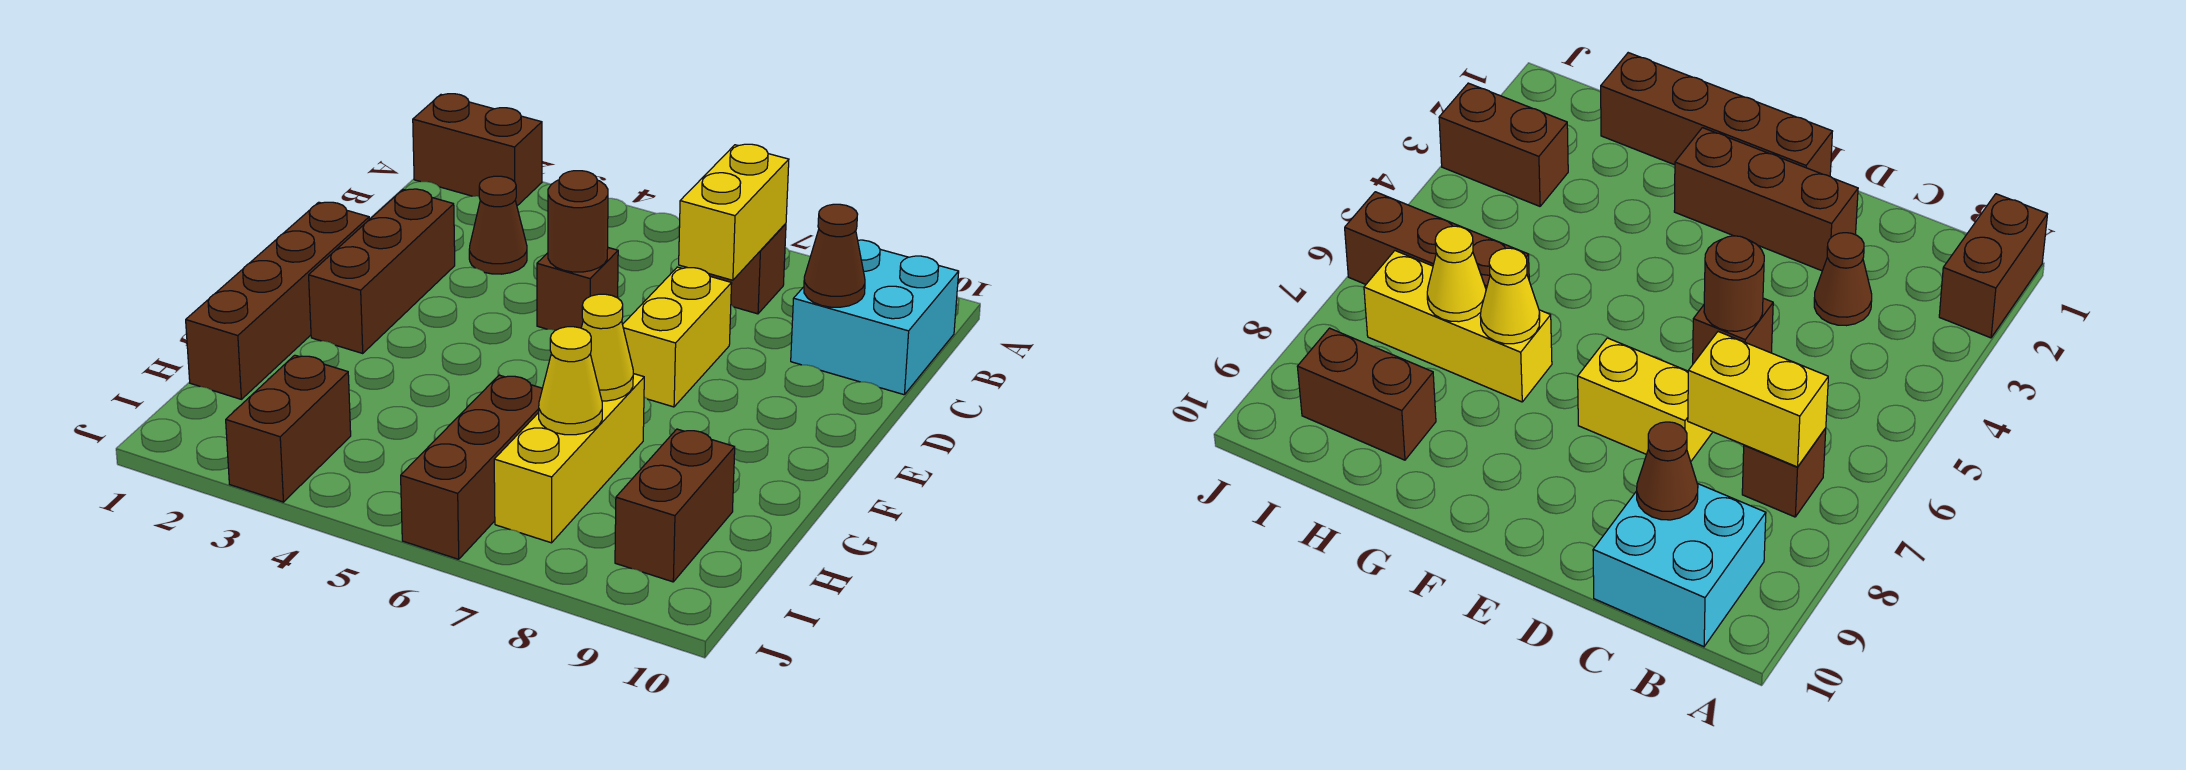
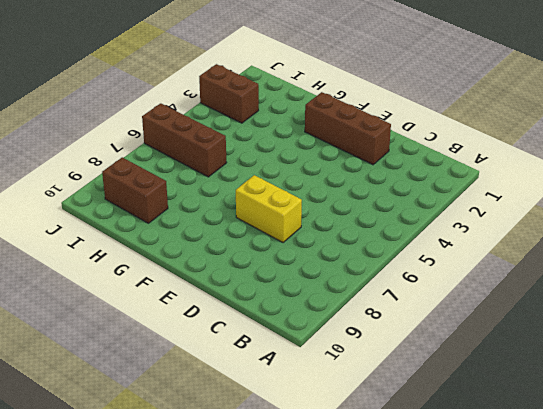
none -> brown brick A1:A2 level 1
none -> brown brick B7 level 1
none -> cyan brick B9:C10 level 1

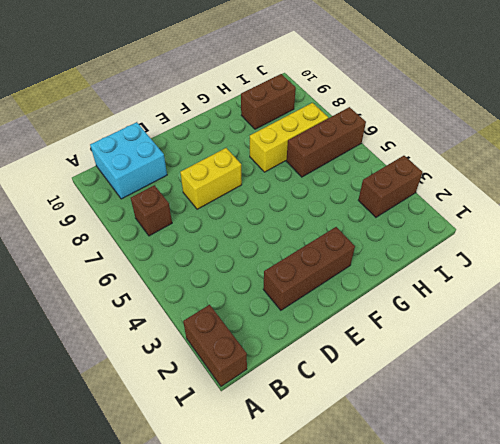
none -> brown cone C3 level 1
none -> brown brick D5 level 1
none -> brown brick E1:H1 level 1

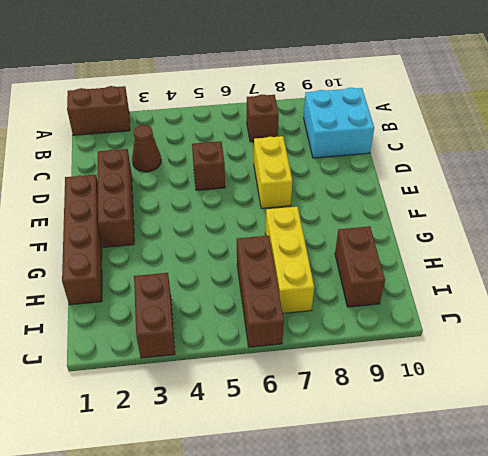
none -> yellow brick B7:C7 level 2
none -> brown cone C9 level 2
none -> brown round brick D5 level 2

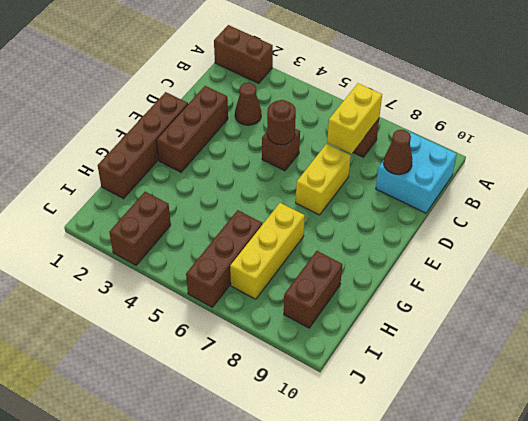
none -> yellow cone G7 level 2
none -> yellow cone H7 level 2

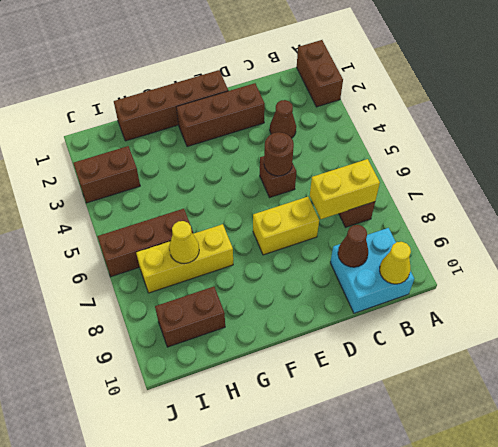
yellow cone B10 level 2 -> yellow cone G7 level 2

